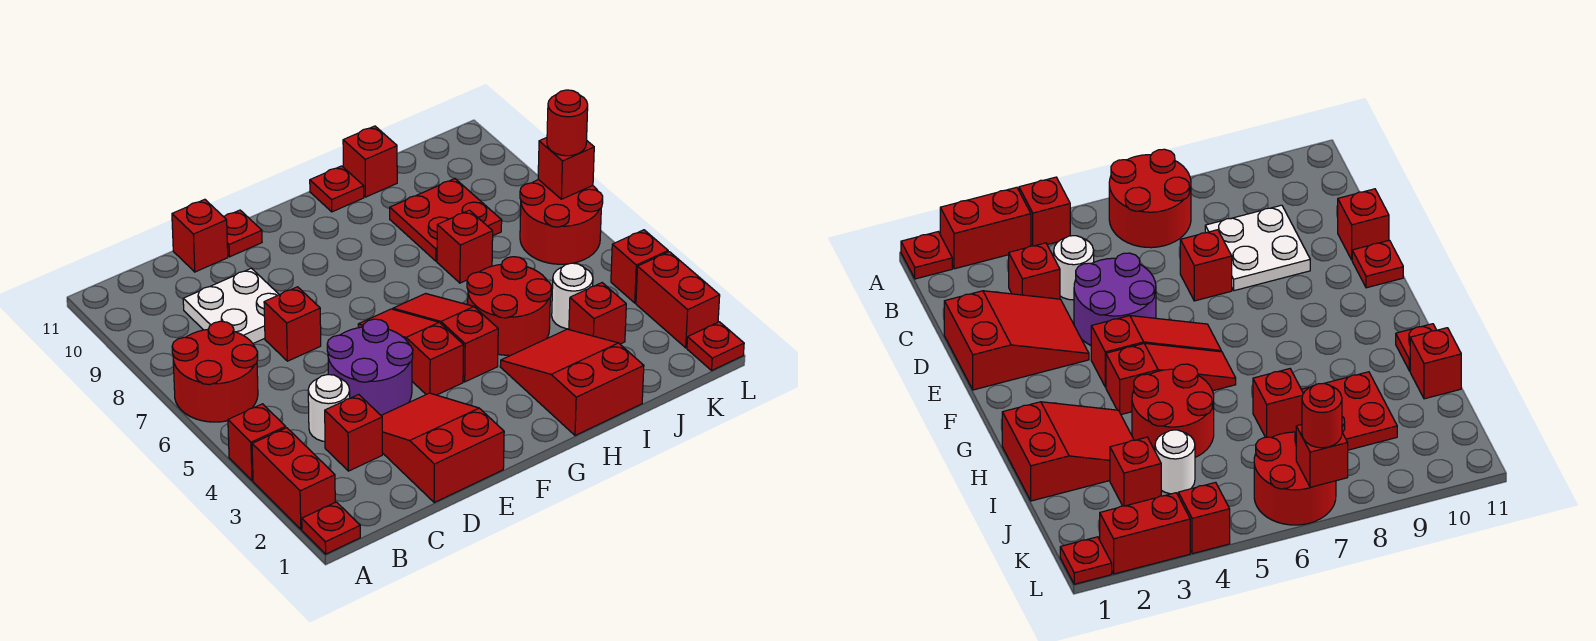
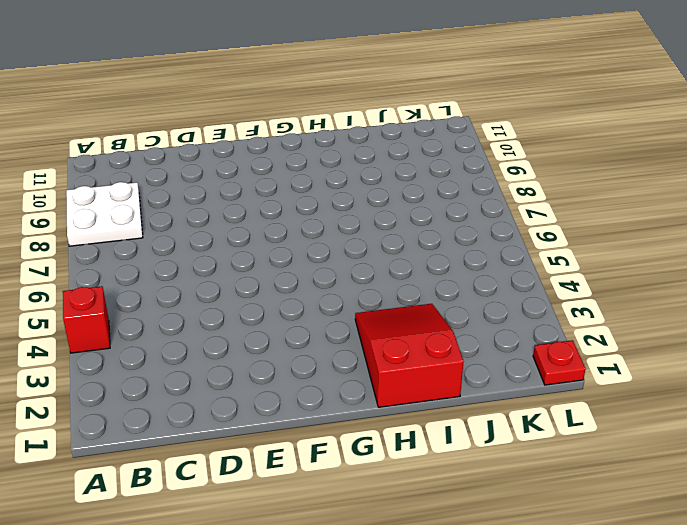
white plate A8:B9 level 1 -> white plate C8:D9 level 1
none -> red plate A1 level 1
none -> red brick A2:A3 level 1
none -> red round brick A6:B7 level 1

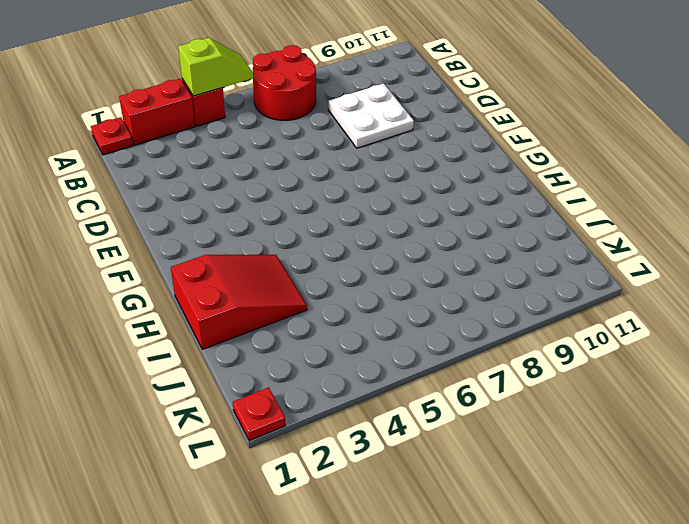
lime slope A4:A5 level 2 top 4 -> none
none -> red brick C3 level 1
none -> white round brick C4 level 1
none -> red slope D1:E3 level 1 top 1

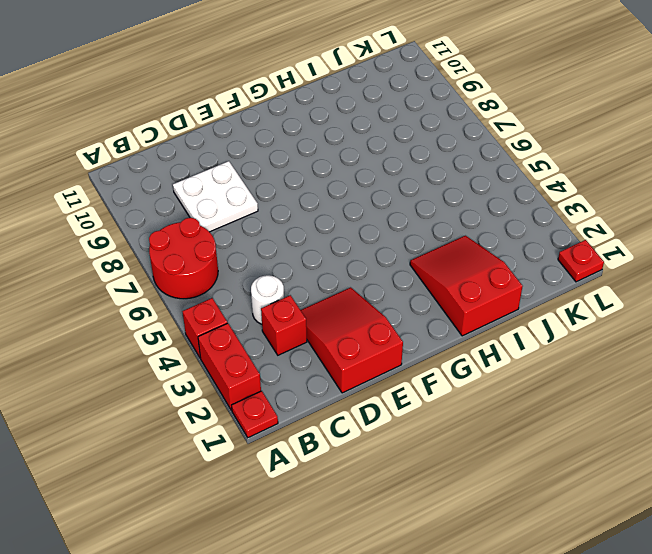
none -> purple round brick D4:E5 level 1
none -> red brick D7 level 1
none -> red brick D11 level 1

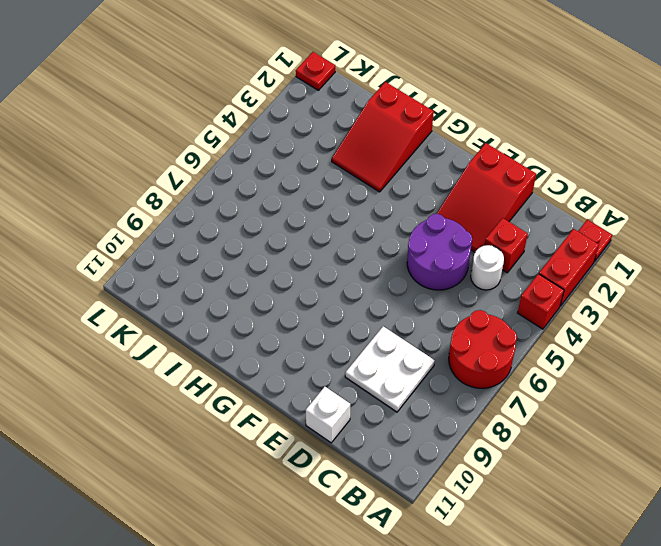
white brick D11 level 1 -> red brick D11 level 1
none -> red brick D7 level 1
none -> red plate E11 level 1
none -> red slope F4:F6 level 1 top 4

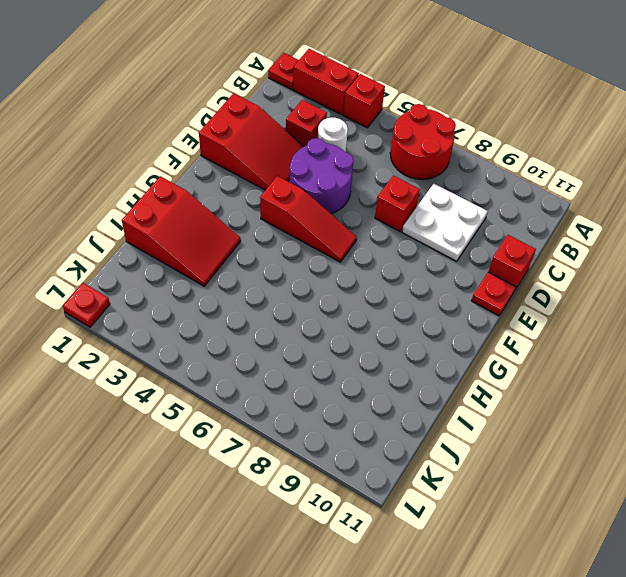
none -> red slope G4:G6 level 1 top 4
none -> red round brick H4:I5 level 1
none -> red plate H11 level 1

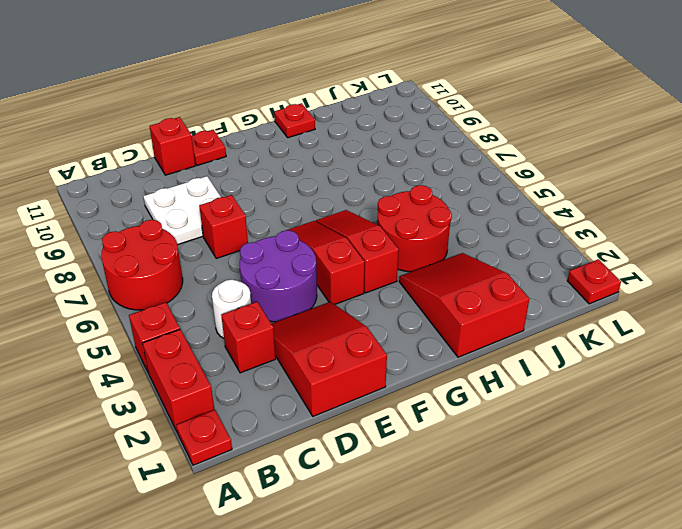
none -> red brick I7 level 1
none -> red plate I8:J9 level 1
none -> red brick I11 level 1

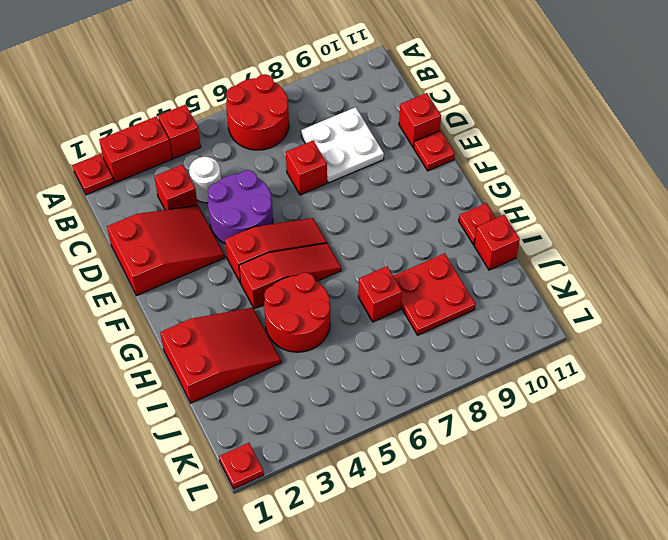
none -> red brick J3 level 1
none -> white round brick J4 level 1
none -> red round brick K6:L7 level 1

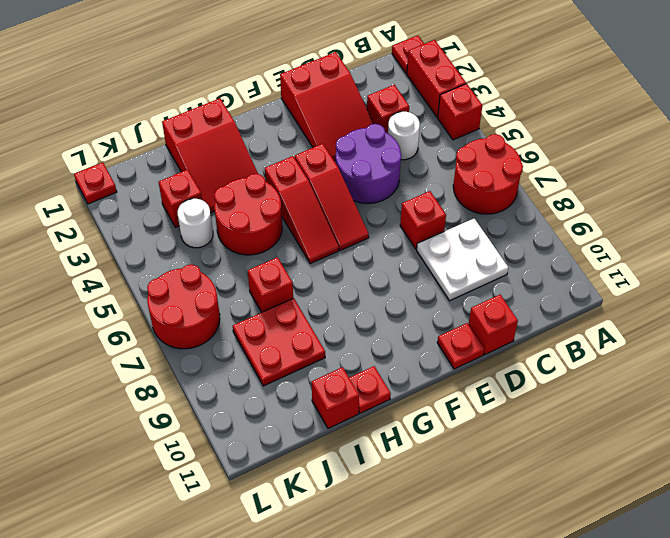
none -> red brick L2:L3 level 1
none -> red brick L4 level 1
none -> red brick L7 level 2

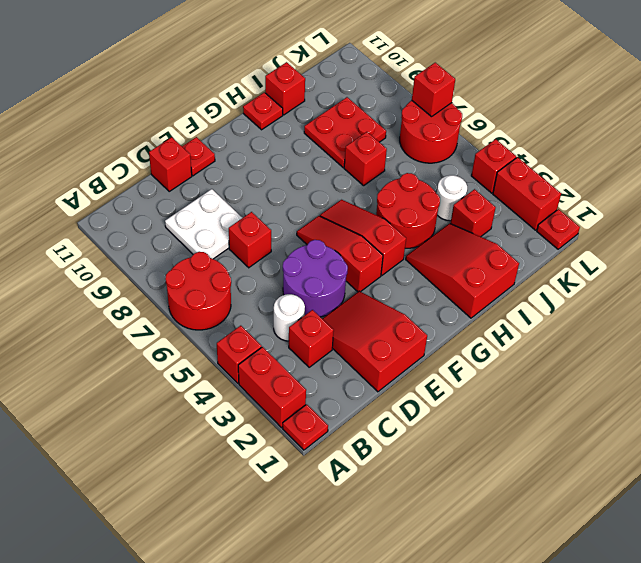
none -> red round brick L7 level 3

